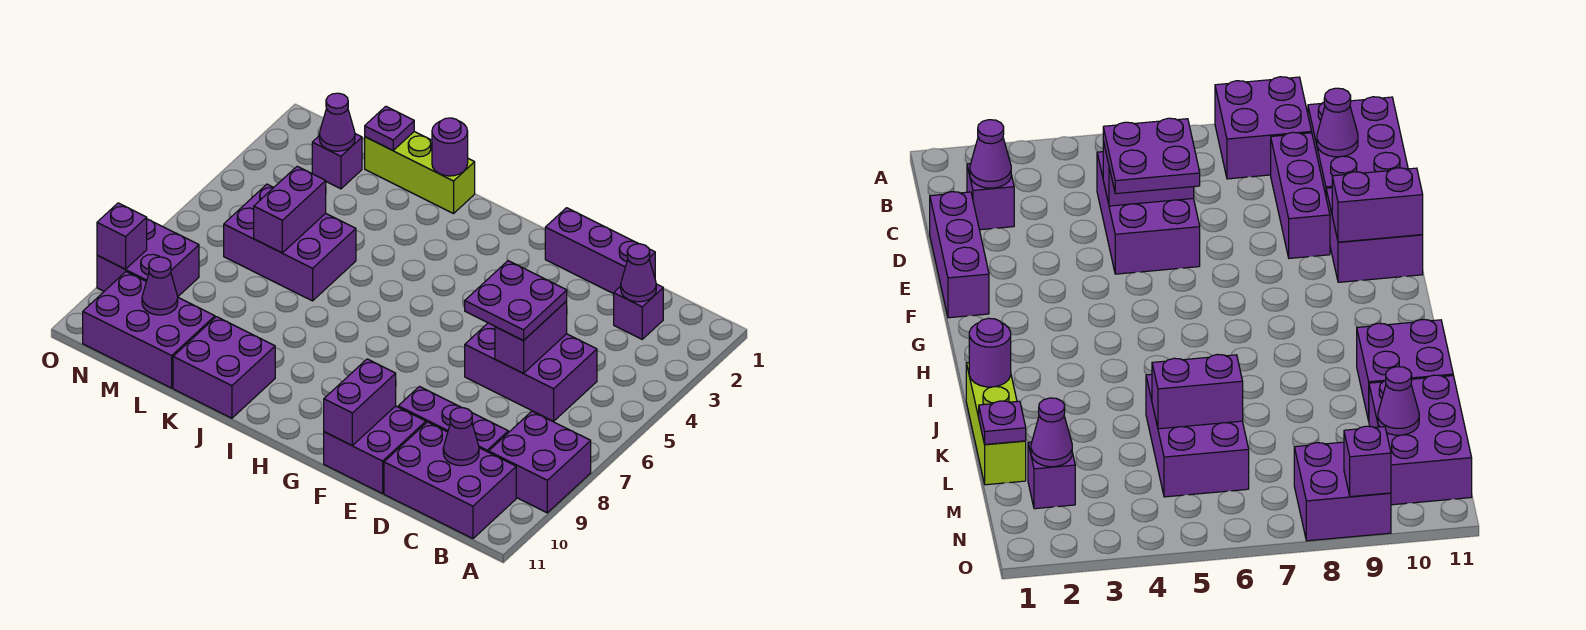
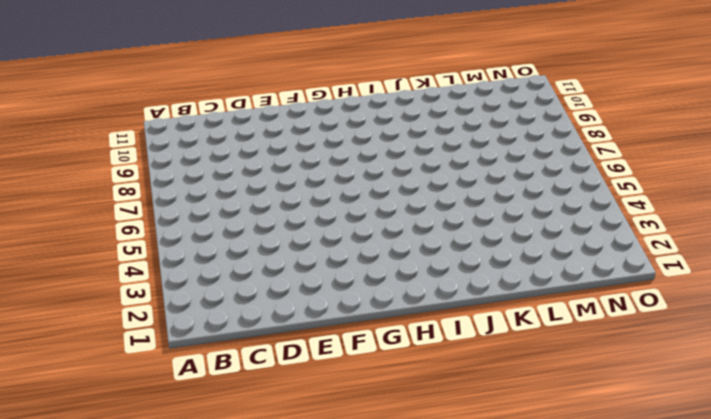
none -> purple brick A8:B9 level 1
none -> purple brick B10:D11 level 1
none -> purple brick C2 level 1

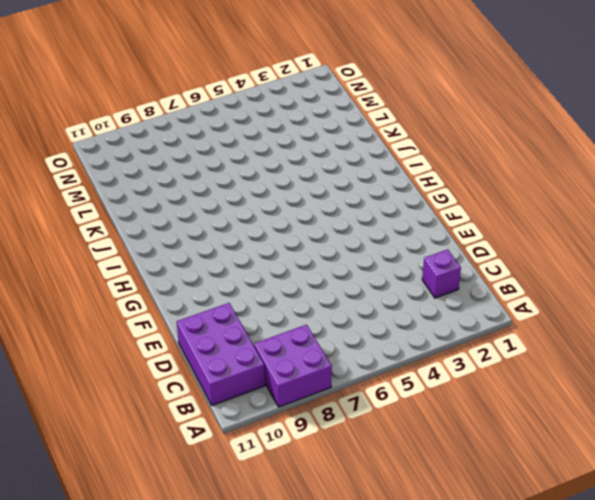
none -> purple brick C5:E6 level 1
none -> purple brick C9:E9 level 1
none -> purple brick D1:F1 level 1

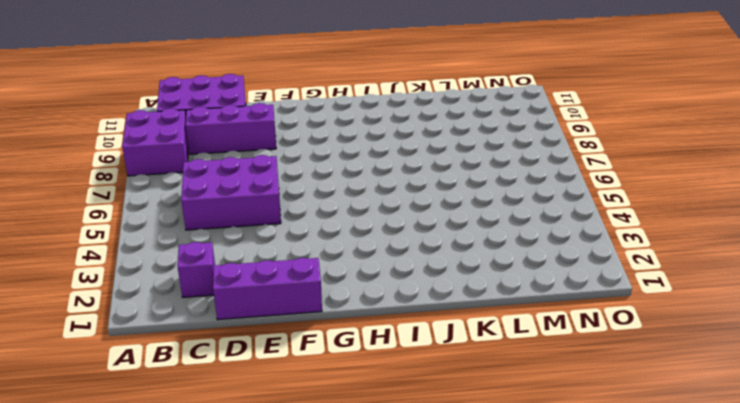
none -> purple brick E10:F11 level 1
none -> lime brick J1:L1 level 1
none -> purple brick J10:K11 level 1

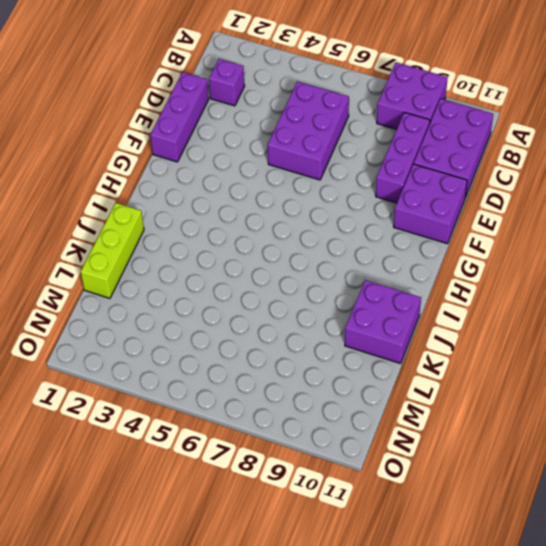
none -> purple brick K5:M6 level 1
none -> purple brick L10:N11 level 1
none -> purple brick M2 level 1

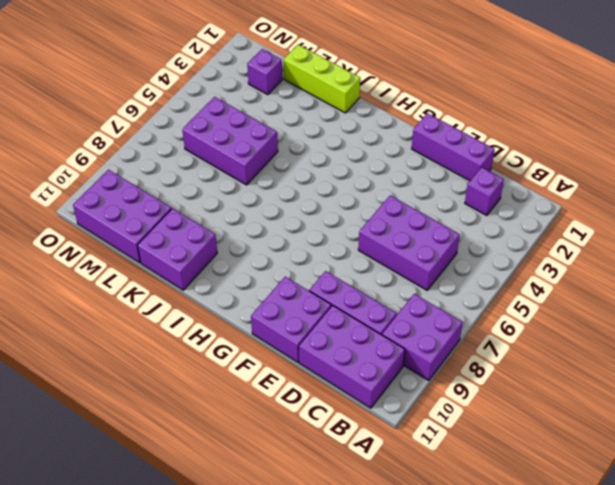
none -> purple brick N8:O9 level 1
none -> purple cone C2 level 2
none -> purple cone C10 level 2

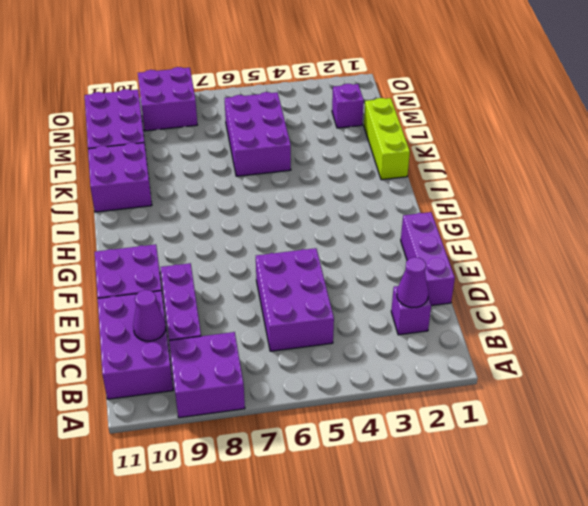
none -> purple brick D5:D6 level 2
none -> purple brick F10:F11 level 2
none -> purple round brick J1 level 2

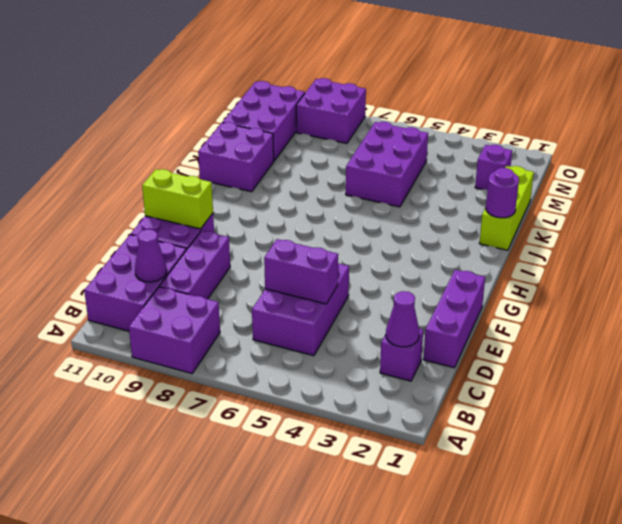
lime brick F10:F11 level 2 -> purple brick F10:F11 level 2
none -> purple plate L1 level 2
none -> purple brick L5:L6 level 2
none -> purple cone M2 level 2

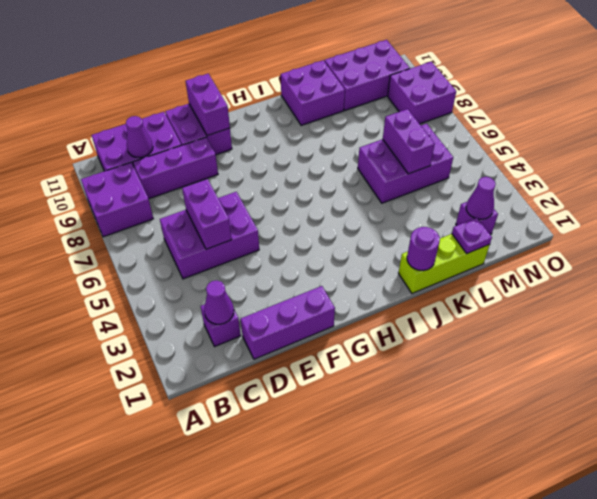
none -> purple cone M10 level 2
none -> purple brick O9 level 2
none -> purple plate D5:E6 level 3

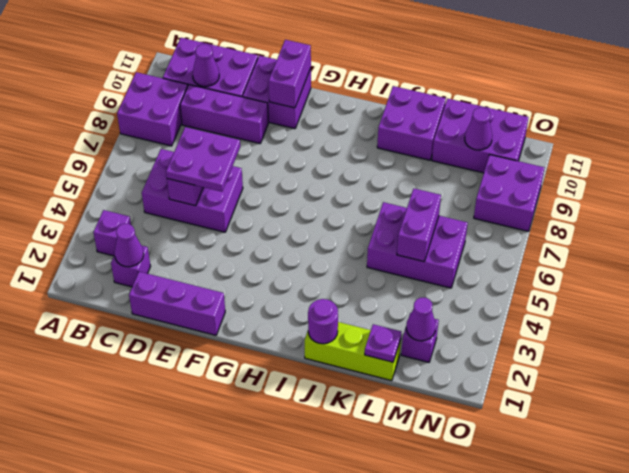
purple brick B3 level 1 -> purple brick O9 level 2

